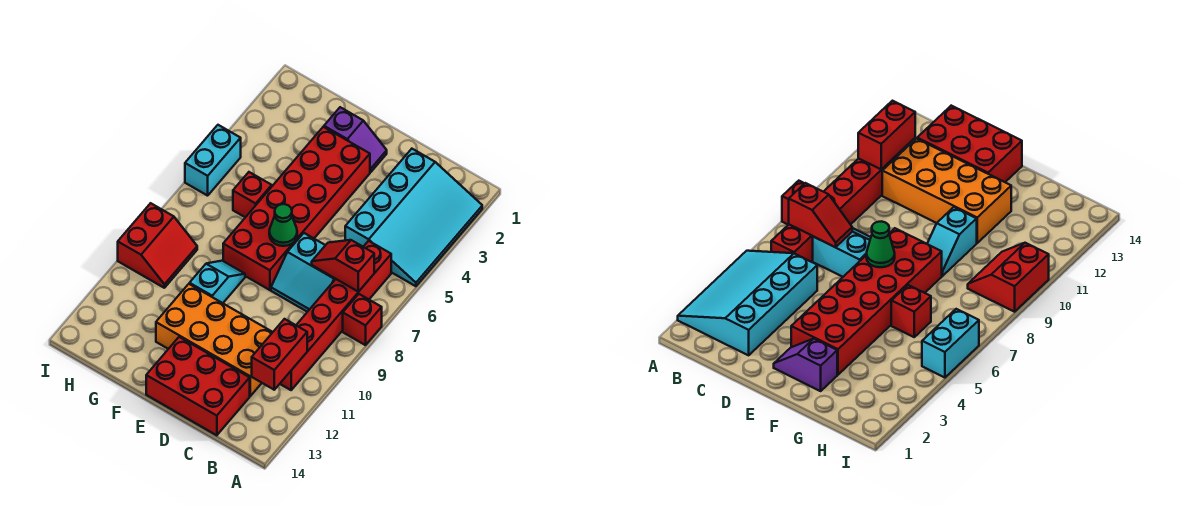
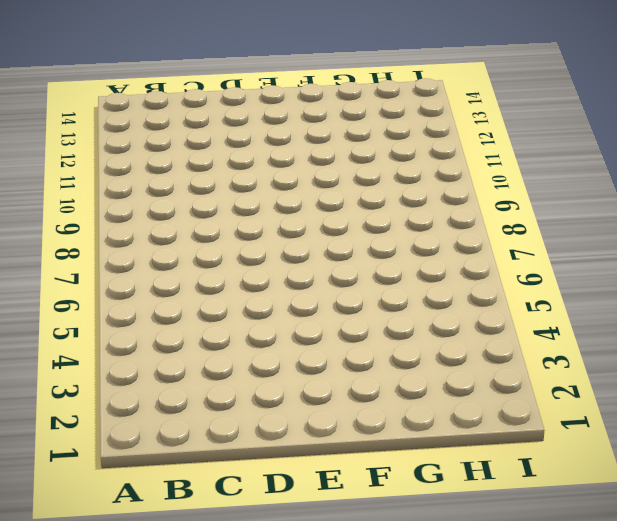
none -> cyan slope A2:C5 level 1 top C
none -> red brick A8 level 1
none -> red brick B6:B11 level 1

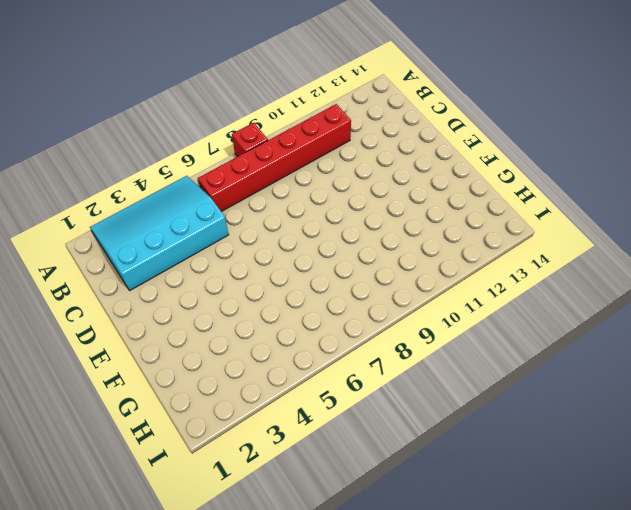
none -> cyan slope C7:D8 level 1 top 7
none -> orange brick C11:F12 level 1
none -> red brick C13:E14 level 1

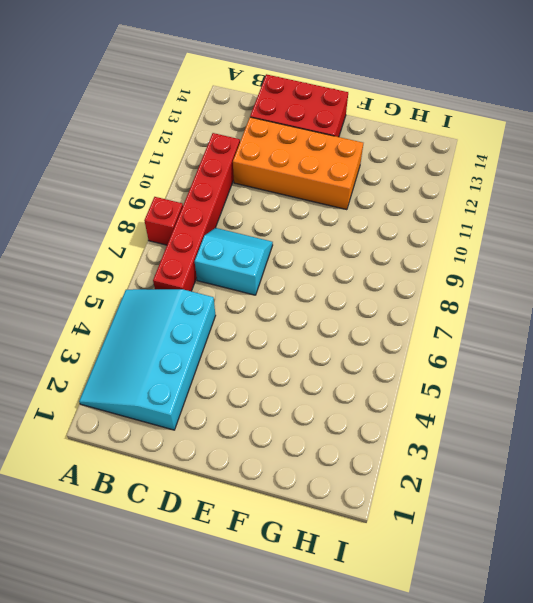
none -> purple slope E2:F2 level 1 top F
none -> red brick E3:F8 level 1
none -> cyan slope F9:F10 level 1 top 10

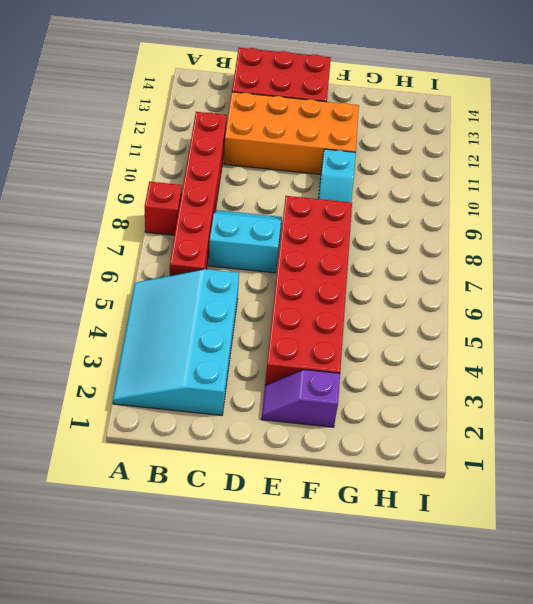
none -> red brick G6 level 1
none -> red slope H9:I10 level 1 top I
none -> cyan brick I5:I6 level 1

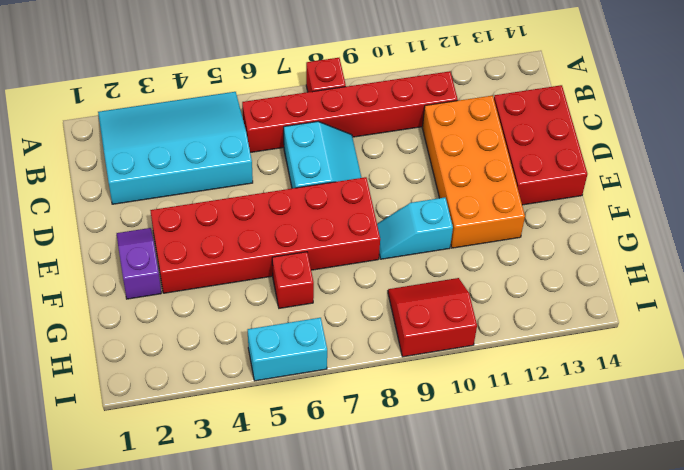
none -> red slope B7:C7 level 2 top B
none -> red brick B11:B12 level 2
none -> green cone E7 level 2

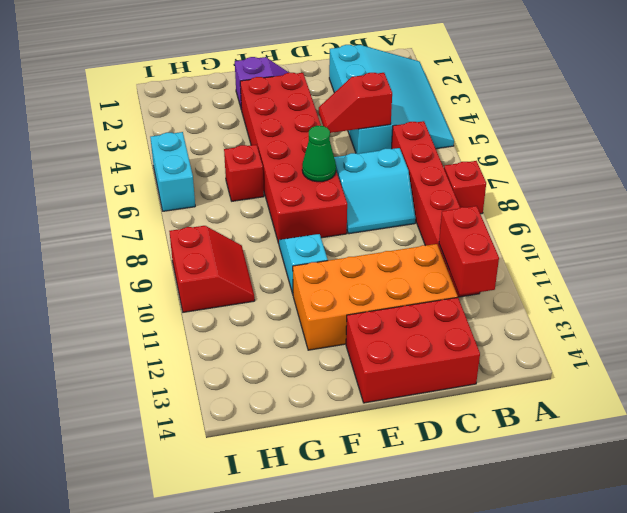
red slope C5:D5 level 2 top C -> red slope B7:C7 level 2 top B

